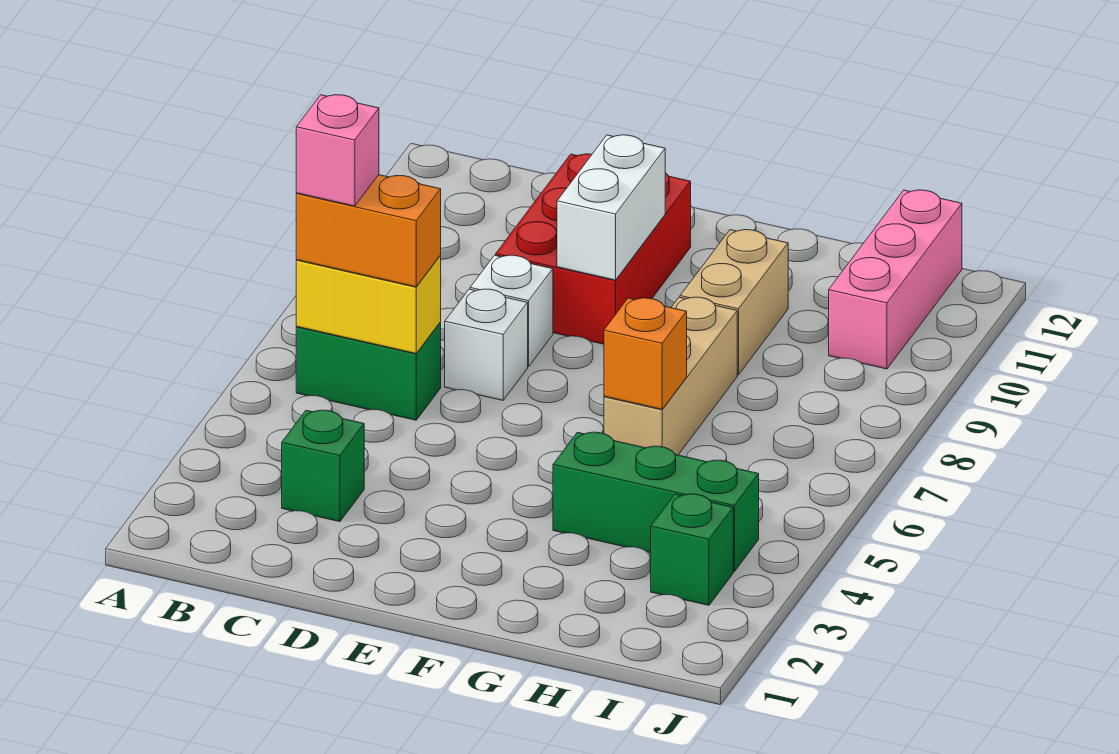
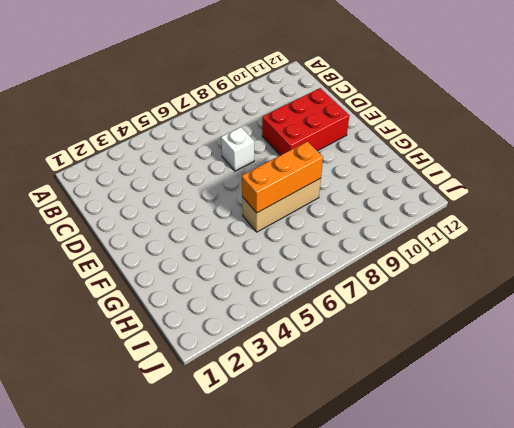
orange brick G6:G8 level 2 -> orange brick G6 level 2
none -> green brick B6:C6 level 1
none -> green brick C3 level 1
none -> white brick D8 level 1

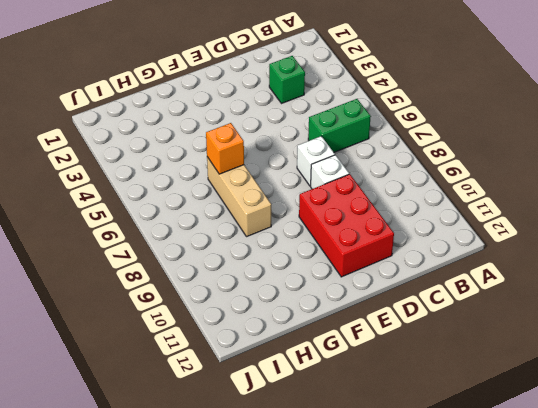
none -> green brick G4:I4 level 1
none -> tan brick G9:G10 level 1
none -> green brick I3 level 1

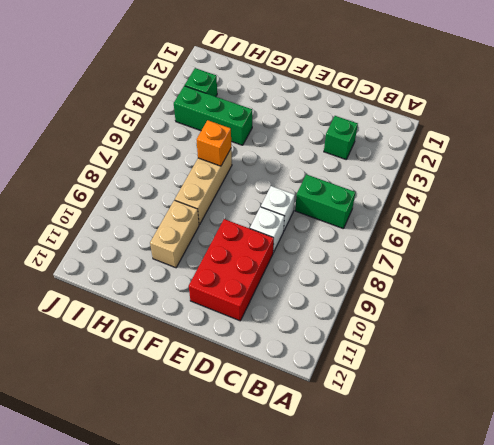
none -> pink brick I10:I12 level 1
none -> yellow brick B6:C6 level 2
none -> white brick E9:E10 level 2

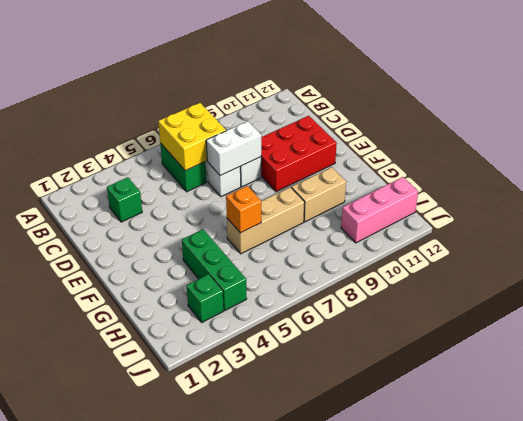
yellow brick B6:C7 level 2 -> yellow brick B6:C6 level 2
white brick D7:D8 level 2 -> white brick E9:E10 level 2
none -> orange brick B6:C6 level 3
none -> pink brick B6 level 4

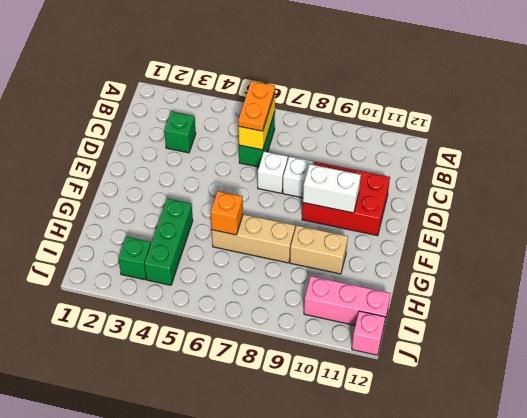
orange plate B6:C6 level 3 -> orange brick B6:C6 level 3
pink brick J12 level 1 -> pink brick B6 level 4

